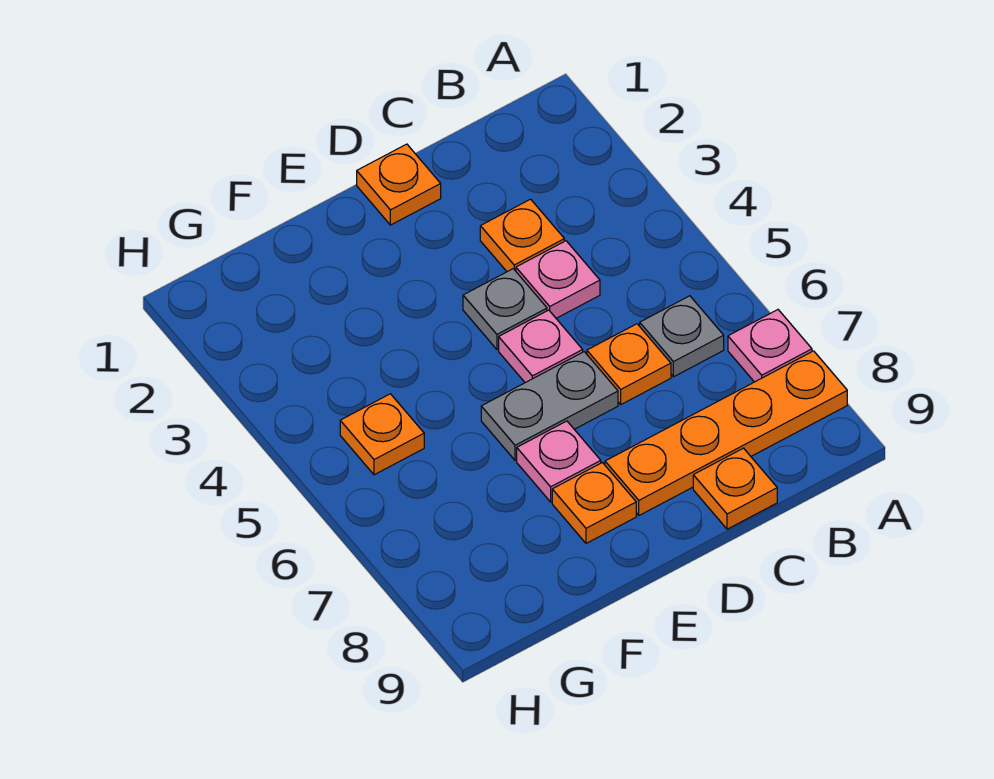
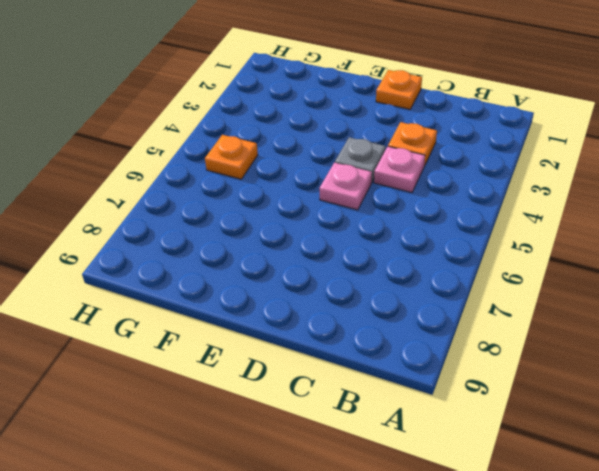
none -> pink plate A7 level 1
none -> orange plate A8:D8 level 1
none -> grey plate B6 level 1

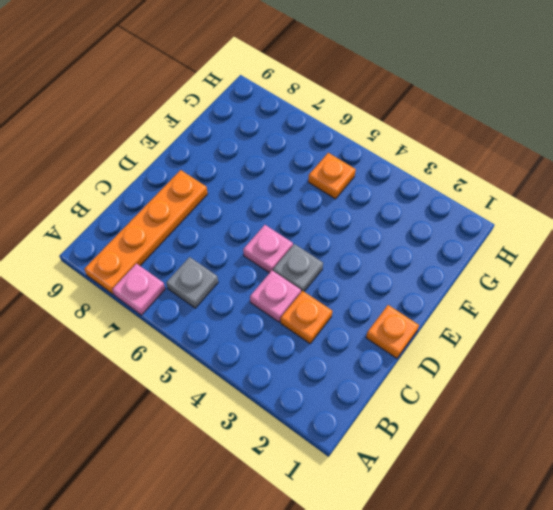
none -> orange plate C6 level 1
none -> orange plate C9 level 1
none -> grey plate D6:E6 level 1

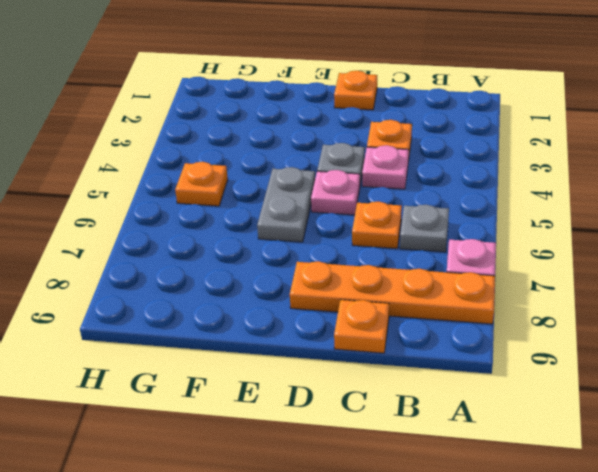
grey plate E5:E6 level 1 -> grey plate D6:E6 level 1
none -> pink plate E7 level 1
none -> orange plate E8 level 1

